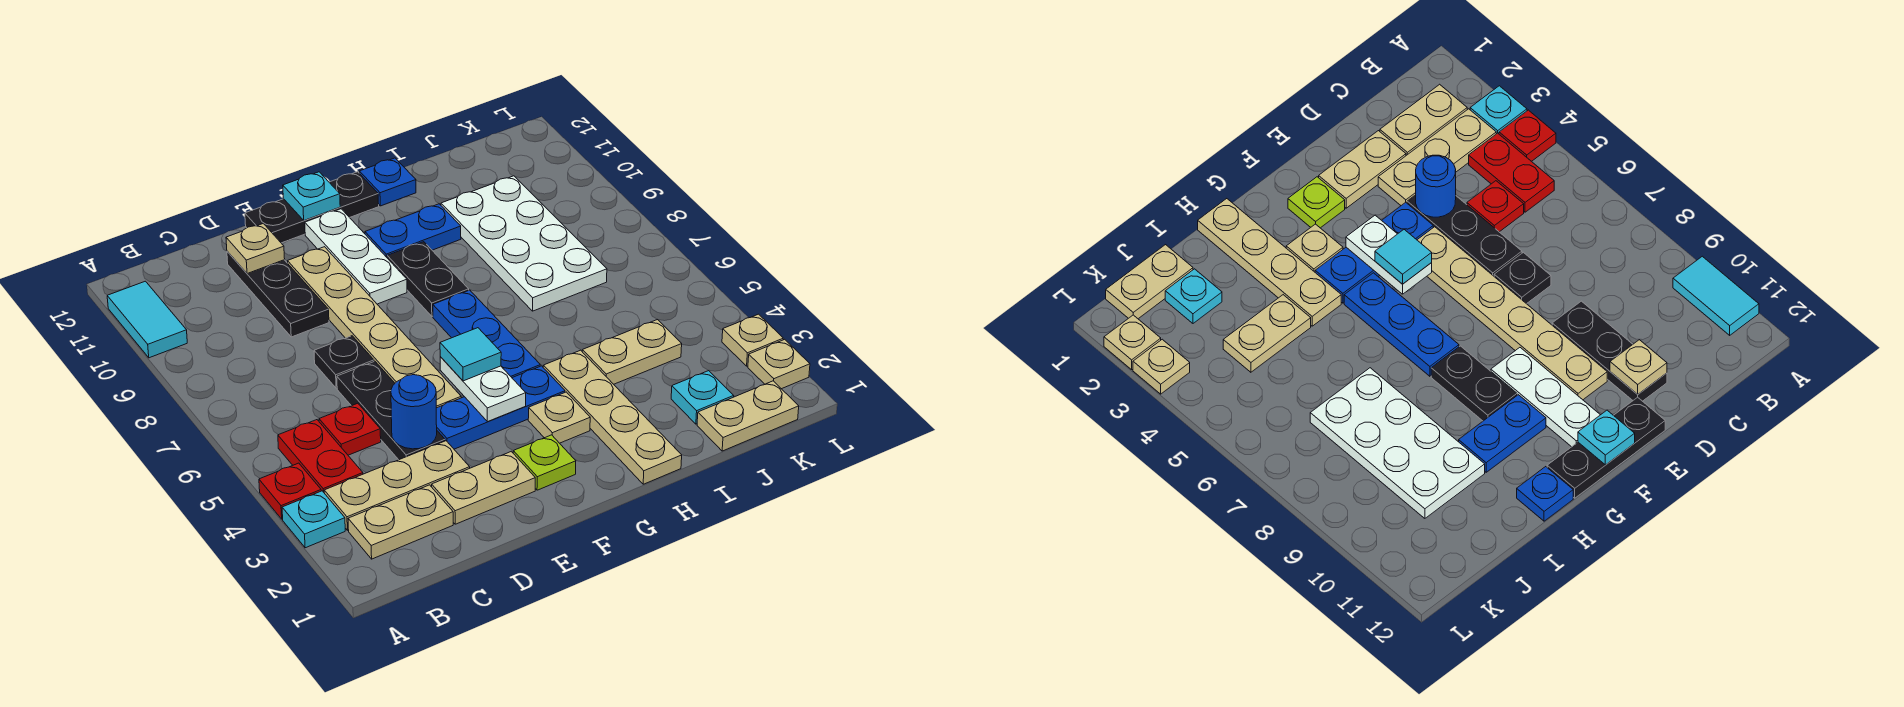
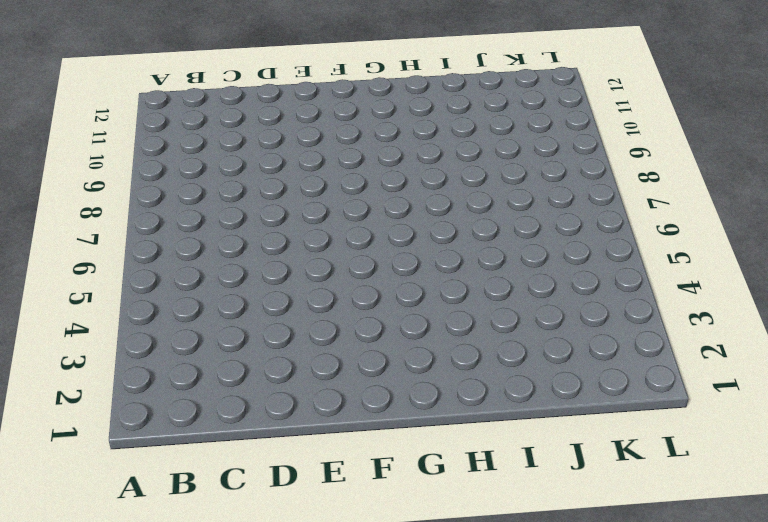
none -> cyan plate A3 level 1
none -> red plate A4 level 1
none -> cyan tile A10:A11 level 1
none -> tan plate B2:C2 level 1

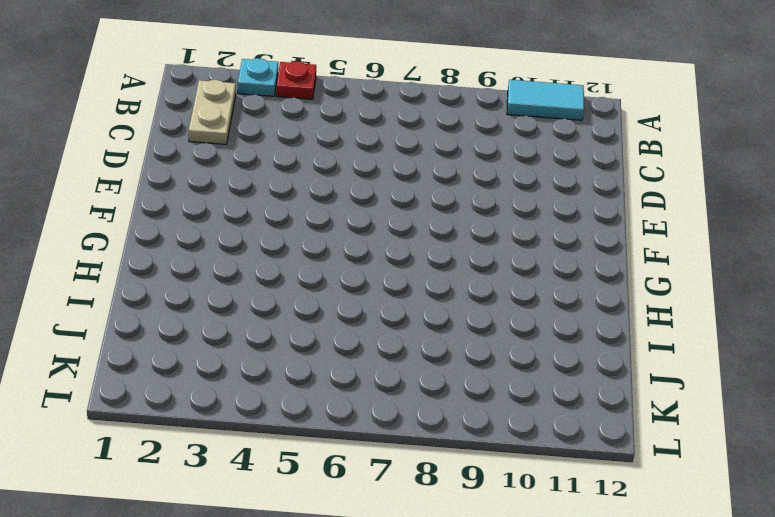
none -> tan plate B3:D3 level 1
none -> red plate B4:B5 level 1
none -> red plate C5 level 1
none -> tan plate D2:E2 level 1

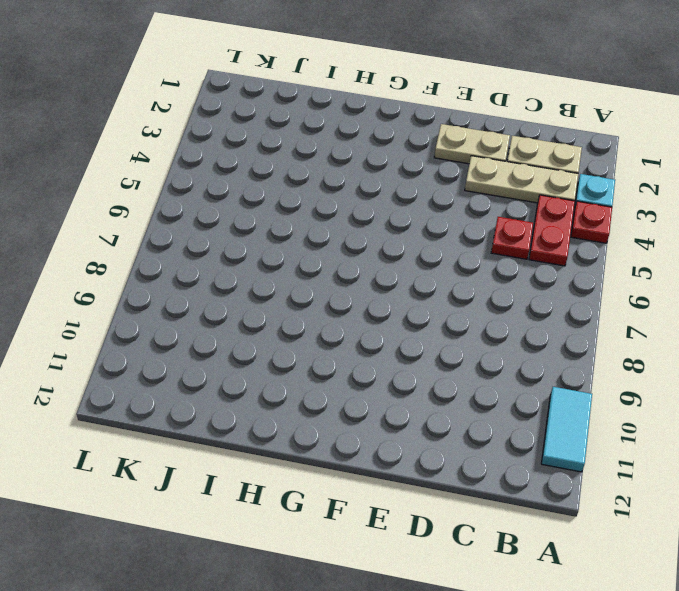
none -> black plate D4:D6 level 1
none -> black plate D7 level 1
none -> black plate D9:D11 level 1
none -> blue plate E4:G4 level 1

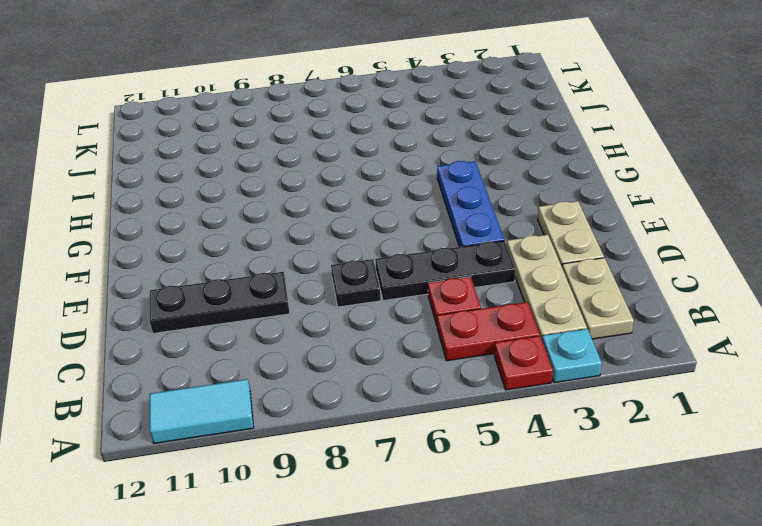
none -> tan plate E5:E10 level 1
none -> black plate E12:G12 level 1
none -> lime plate F2 level 1
none -> white plate F9:F11 level 1

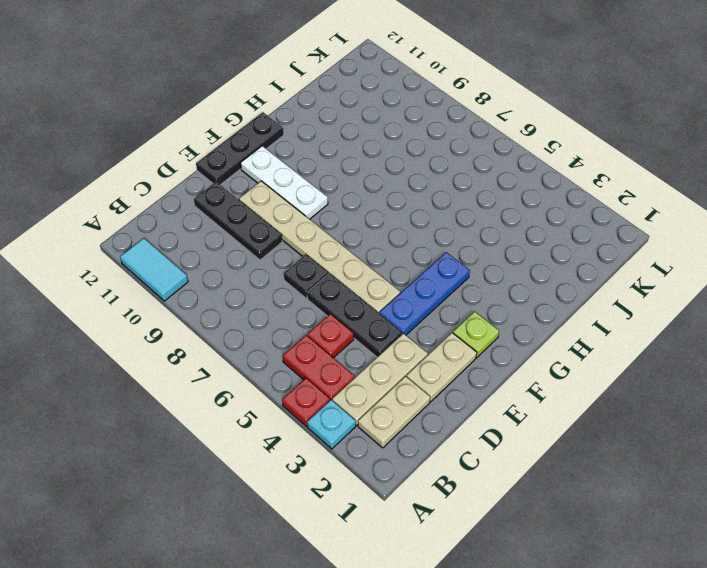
none -> tan plate G3 level 1
none -> blue plate G5:G7 level 1
none -> black plate G8:G9 level 1
none -> blue plate G10:H10 level 1

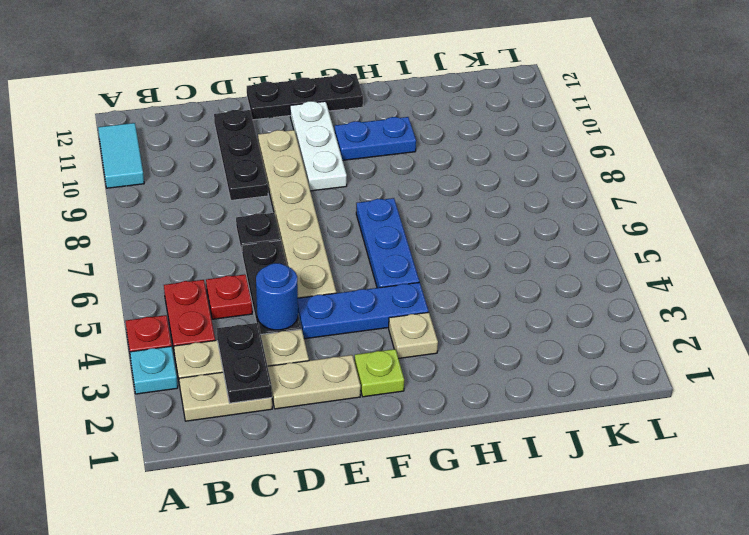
black plate C2:C3 level 2 -> black plate G8:G9 level 1
none -> tan plate H1:H4 level 1
none -> blue plate H12 level 1
none -> tan plate I4:J4 level 1
none -> white plate I7:J10 level 1

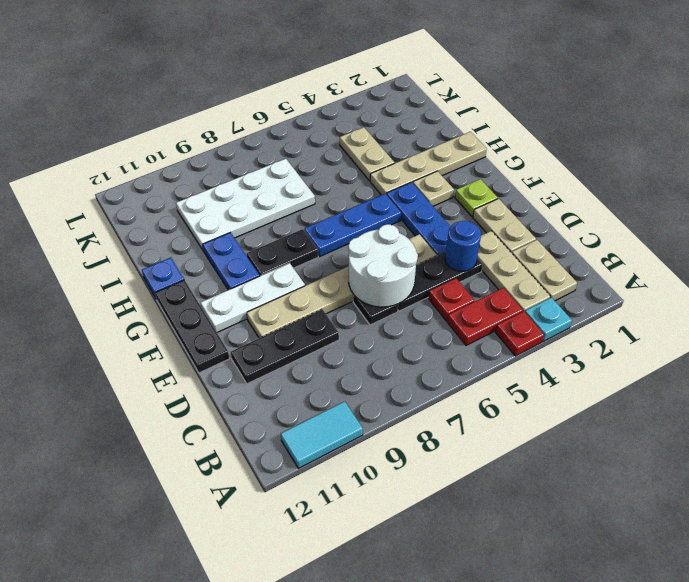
white round brick D6:E7 level 2 -> none
none -> tan plate J1:K1 level 1
none -> cyan plate J2 level 1
none -> tan plate L2 level 1
none -> tan plate L3 level 1

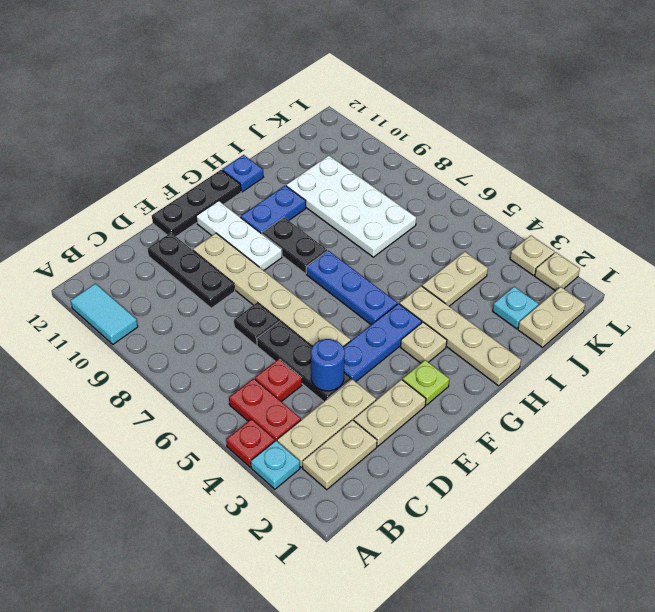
none -> tan plate D11 level 2
none -> white plate F4:F5 level 2
none -> cyan plate F12 level 2
none -> cyan tile F5 level 3

